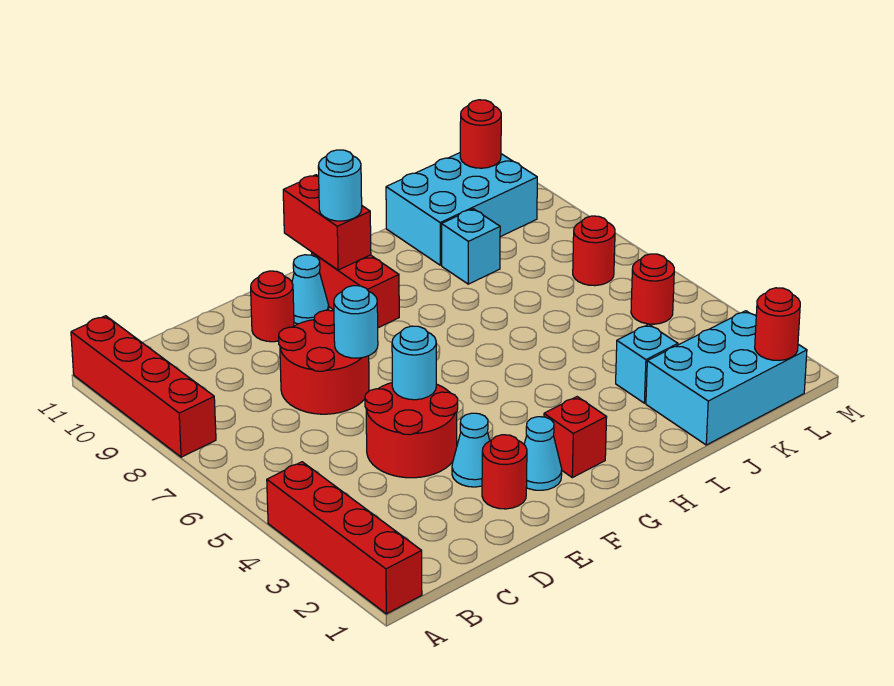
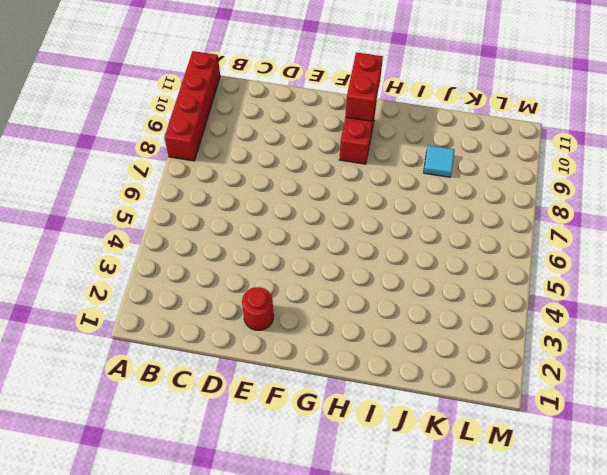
cyan tile J9 level 1 -> cyan brick J9 level 1
none -> red brick A1:A4 level 1
none -> red round brick D4:E5 level 1
none -> red round brick D7:E8 level 1

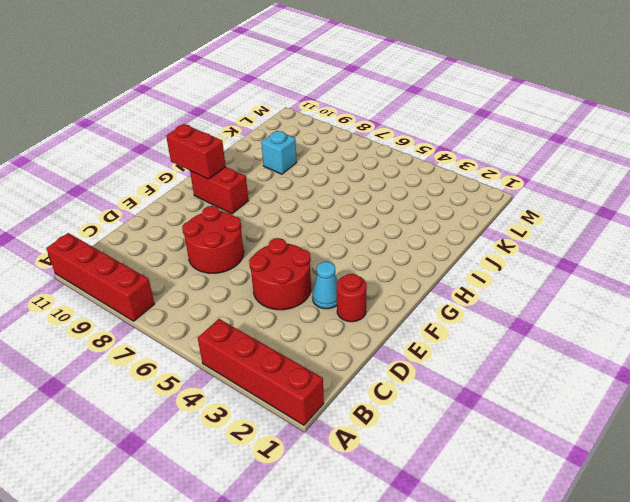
none -> red round brick E10 level 1
none -> cyan cone F2 level 1
none -> cyan cone F10 level 1

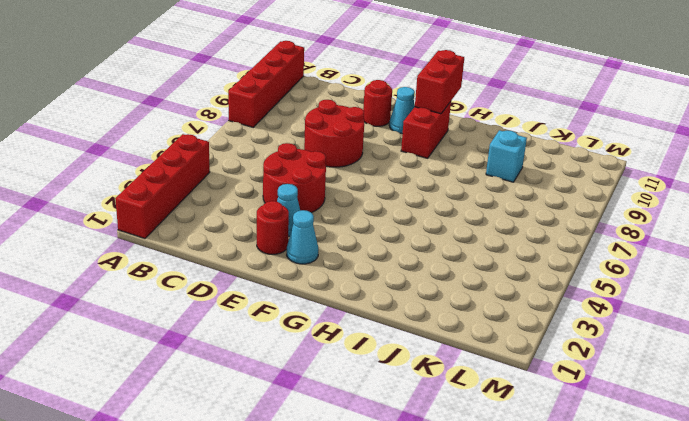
none -> red brick G2 level 1
none -> cyan brick J1:L2 level 1
none -> cyan brick J3 level 1

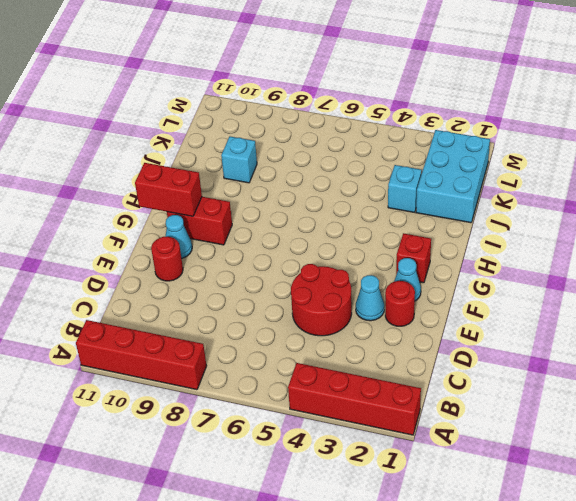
none -> red round brick D7:E8 level 1
none -> cyan brick J10:L11 level 1
none -> red round brick L5 level 1

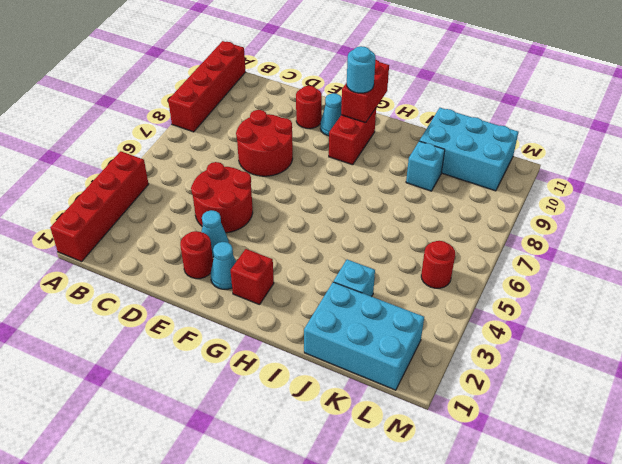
none -> red round brick L7 level 1
none -> cyan round brick E5 level 2
none -> cyan round brick E7 level 2

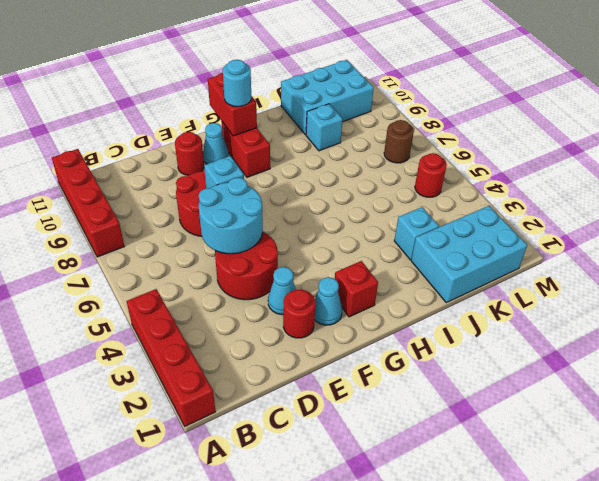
cyan round brick D5:E6 level 2 -> cyan round brick E5 level 2
cyan brick E7 level 2 -> cyan round brick E7 level 2
brown round brick L7 level 1 -> red round brick L7 level 1
none -> red round brick L1 level 2
none -> red round brick L11 level 2

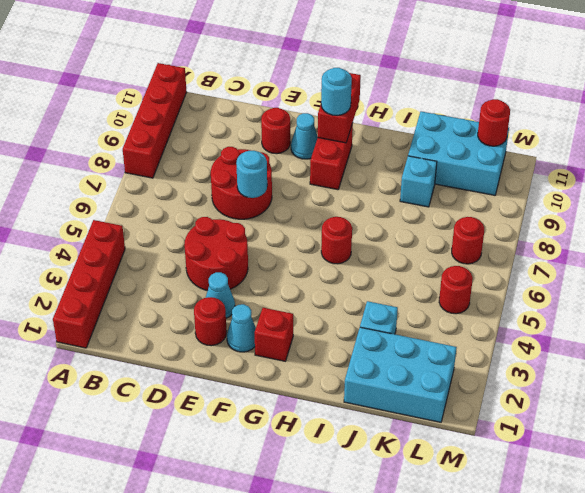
red round brick H6 level 1 -> red round brick L1 level 2
none -> cyan round brick E5 level 2

